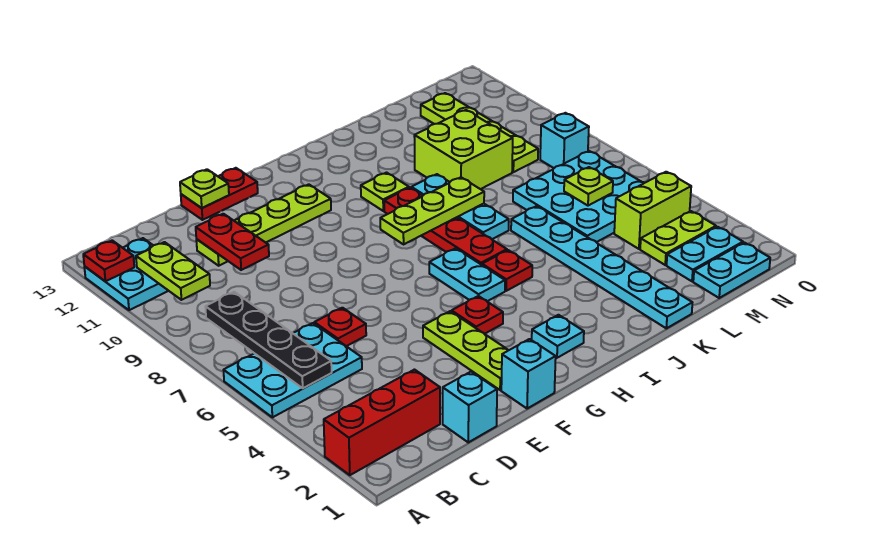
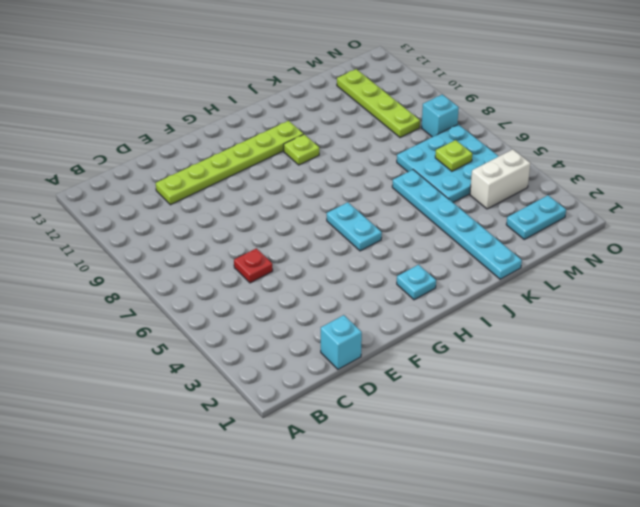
lime plate D11:I11 level 1 -> lime plate D11:G11 level 1
white brick M4:N4 level 1 -> lime brick M4:N4 level 1
none -> red brick A2:C2 level 1
none -> cyan plate A5:C6 level 1
none -> cyan plate A11:B12 level 1
none -> red plate E13:F13 level 1

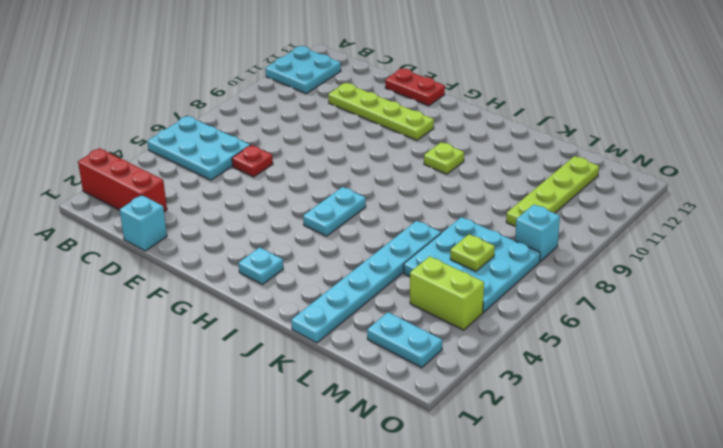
none -> cyan brick F1 level 1
none -> lime plate F2:F4 level 1
none -> red plate G4 level 1
none -> red plate I5 level 1

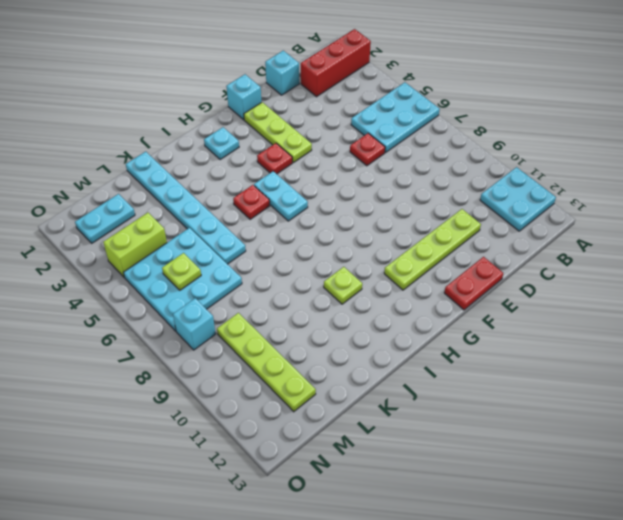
none -> red plate I6:I9 level 1
none -> cyan plate J7:J9 level 1
none -> lime brick K9:L10 level 1
none -> cyan plate M1:N1 level 1

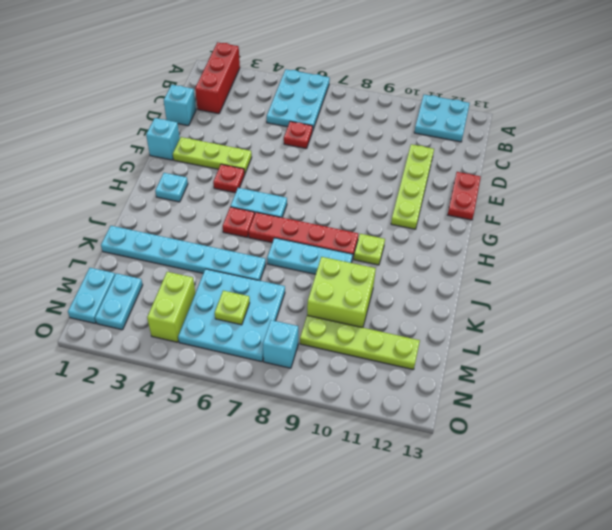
none -> lime plate M3:N3 level 1
none -> red plate A12 level 2
none -> black plate B5:B8 level 2
none -> lime plate B10:B11 level 2

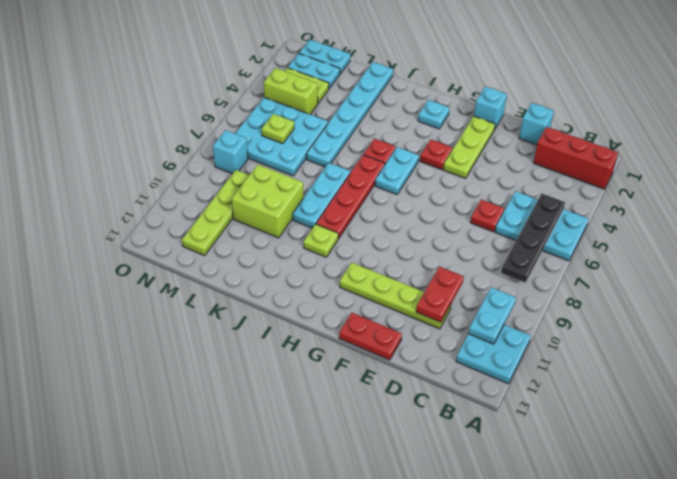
cyan plate B10:B11 level 2 -> lime plate B10:B11 level 2
none -> red plate A12 level 2
none -> lime plate E13 level 2
none -> lime plate H8:J8 level 2

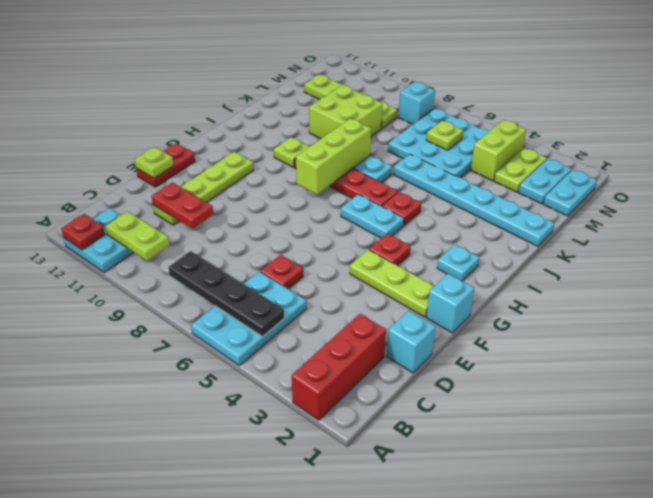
lime brick H8:J8 level 2 -> lime plate H8:J8 level 2

